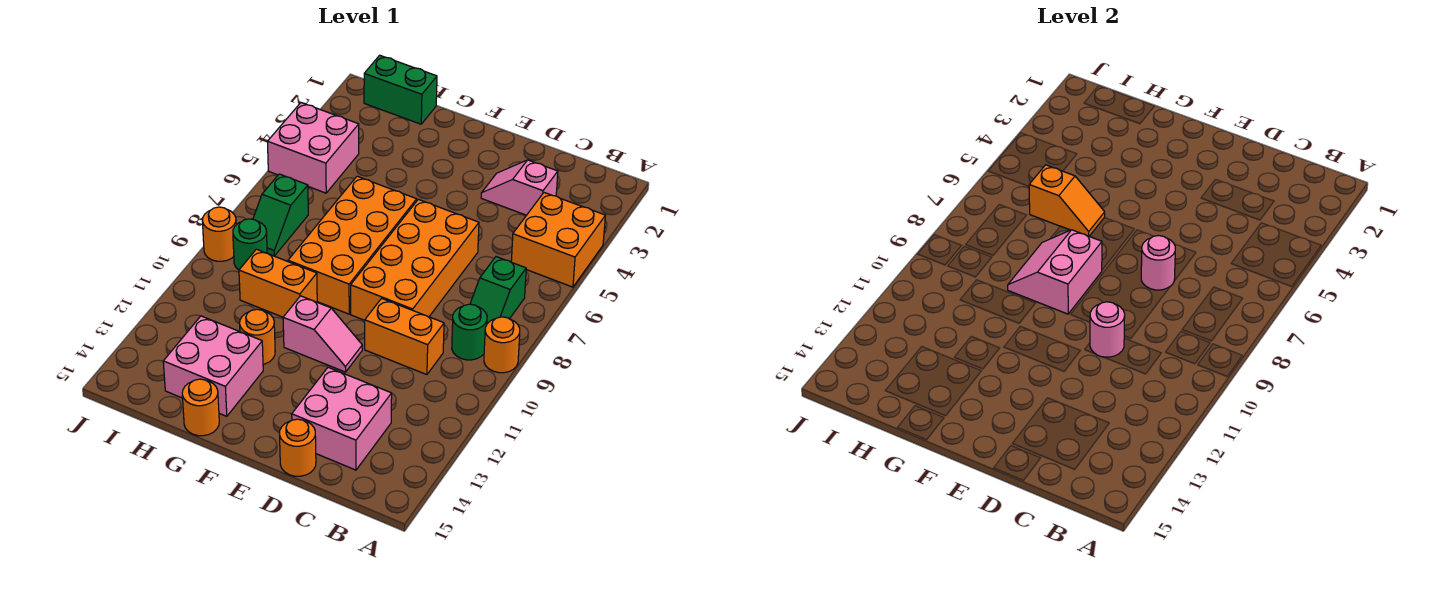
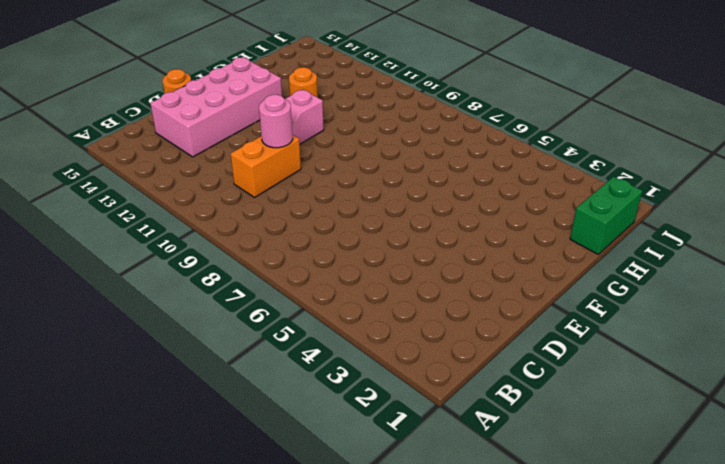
pink brick C13:F14 level 1 -> pink brick C13:D14 level 1
none -> orange brick A4:B5 level 1
none -> orange round brick A9 level 1
none -> green slope B7:B8 level 1 top 7

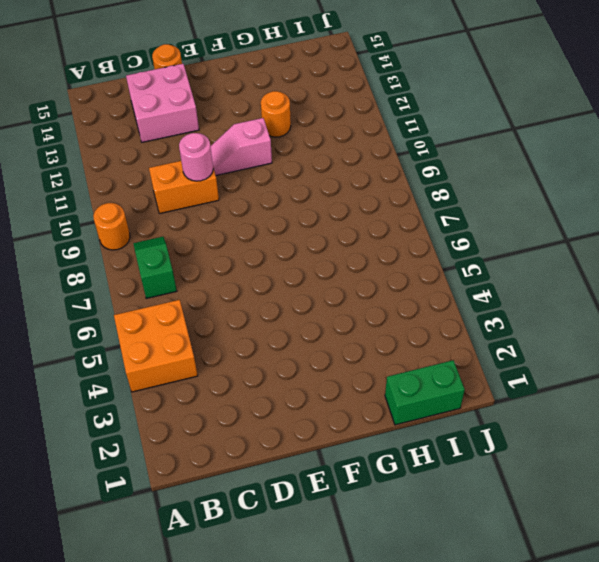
none -> green round brick B9 level 1
none -> pink slope C3:D3 level 1 top C
none -> orange brick D6:E9 level 1

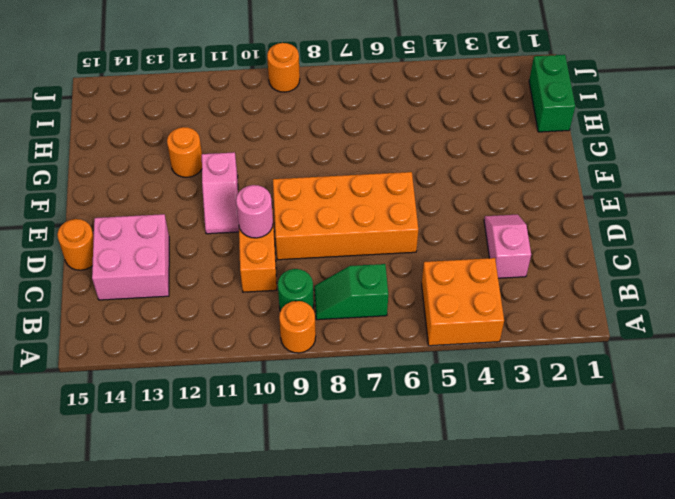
none -> orange brick F6:G9 level 1
none -> orange brick G10:H10 level 1
none -> pink brick G13:H14 level 1

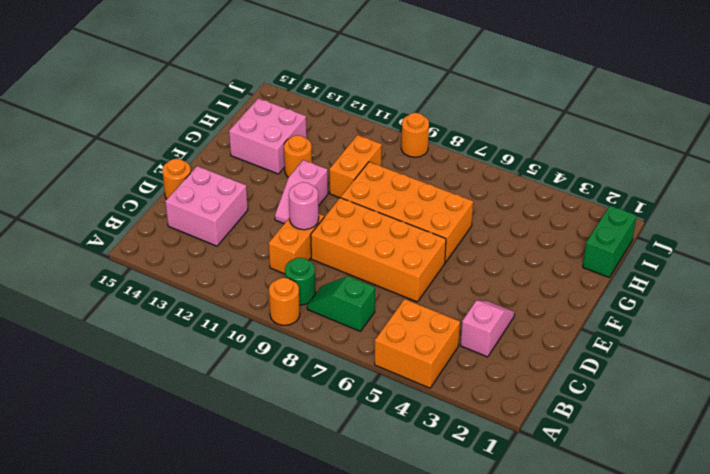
none -> orange round brick G15 level 1
none -> pink brick I4:J5 level 1
none -> green slope I7:I8 level 1 top 7

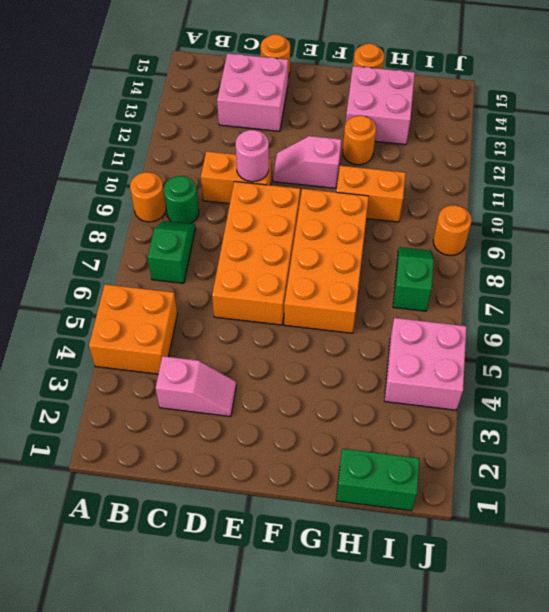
none -> green round brick I9 level 1
none -> pink round brick D7 level 2
none -> pink slope F8:G9 level 2 top F

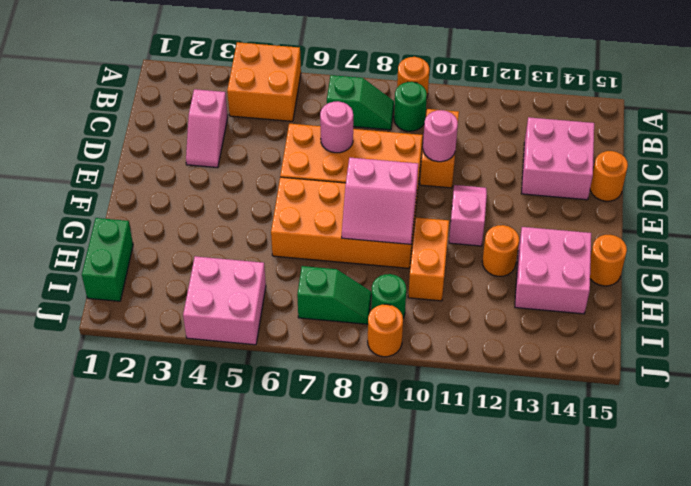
none -> orange slope G6:H6 level 2 top H

